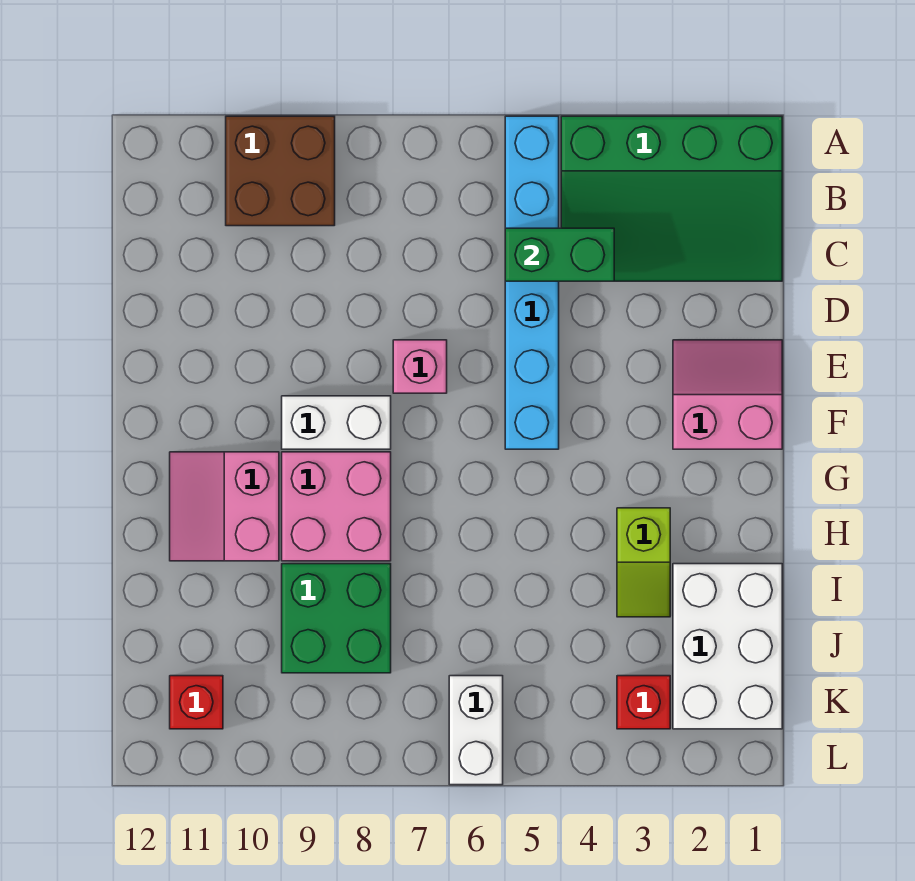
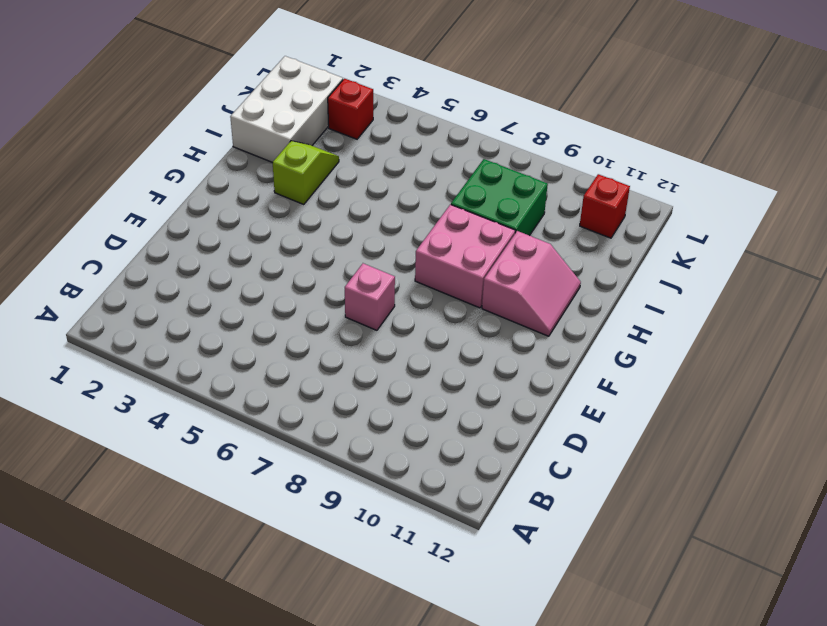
none -> green slope A1:C4 level 1 top A
none -> cyan brick A5:F5 level 1
none -> brown brick A9:B10 level 1

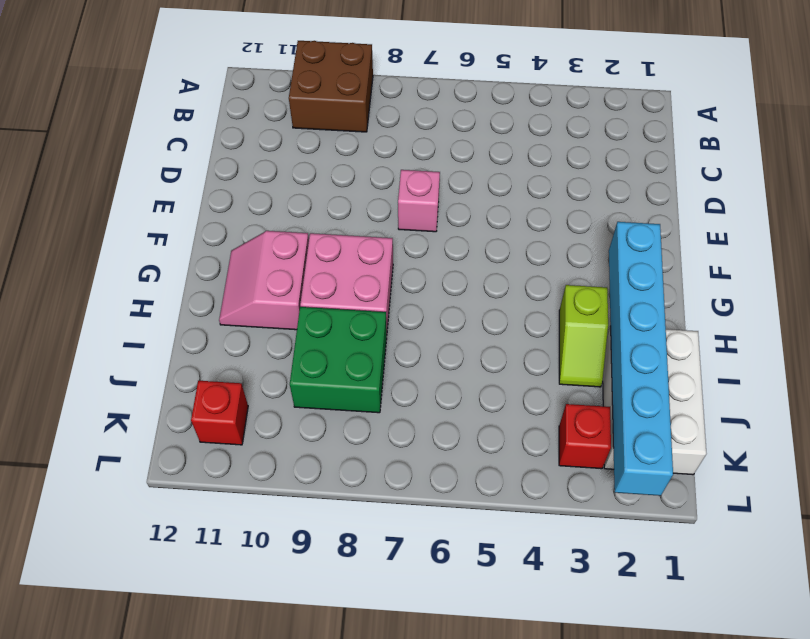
cyan brick G2:L2 level 2 -> cyan brick A5:F5 level 1
none -> green slope A1:C4 level 1 top A
none -> pink slope E1:F2 level 1 top F
none -> white brick F8:F9 level 1

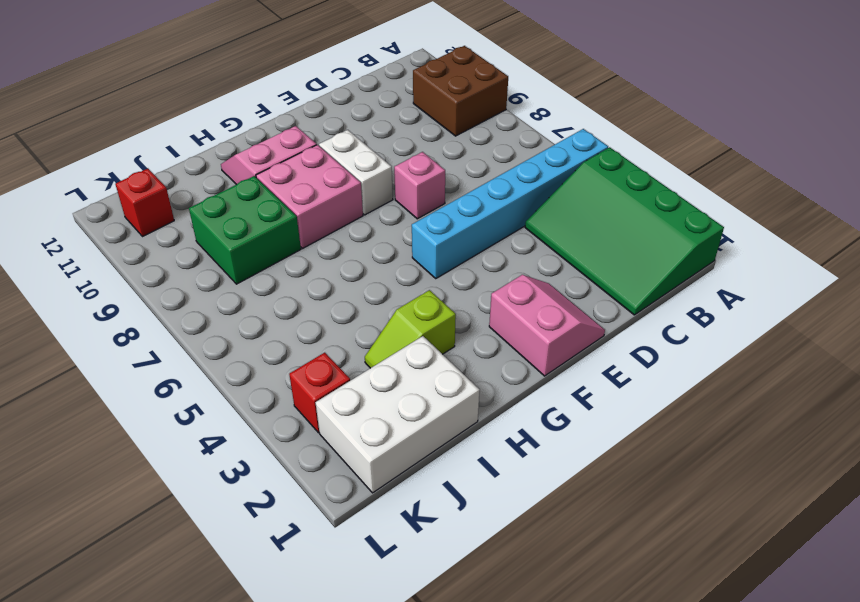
none -> white brick K6:L6 level 1
none -> green brick C4:C5 level 2

